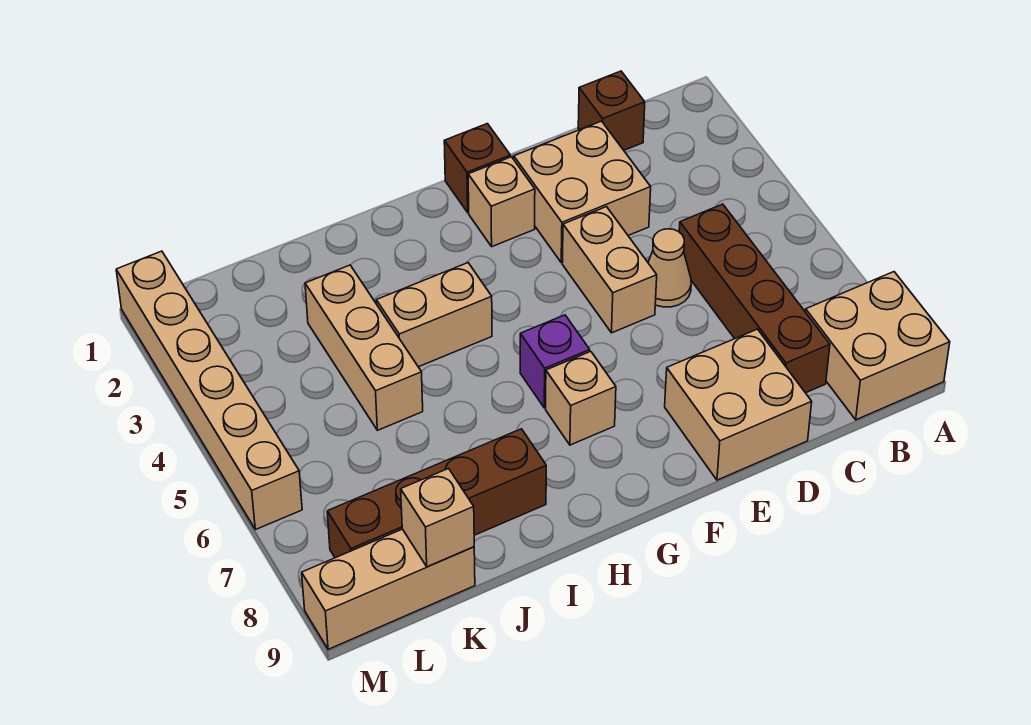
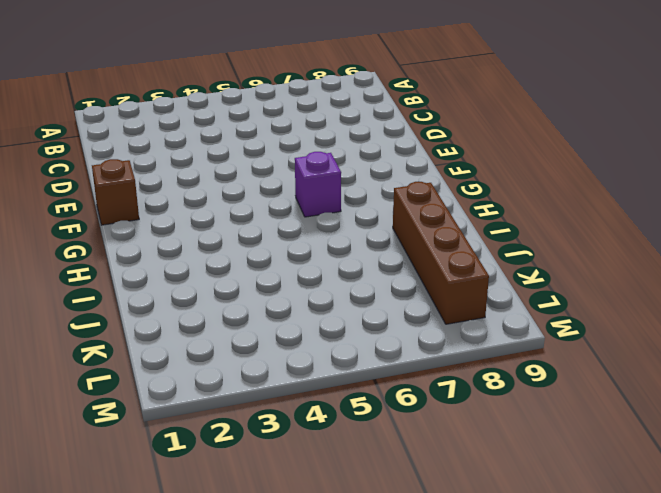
none -> tan brick A8:B9 level 1
none -> brown brick C1 level 1
none -> brown brick C5:C8 level 1

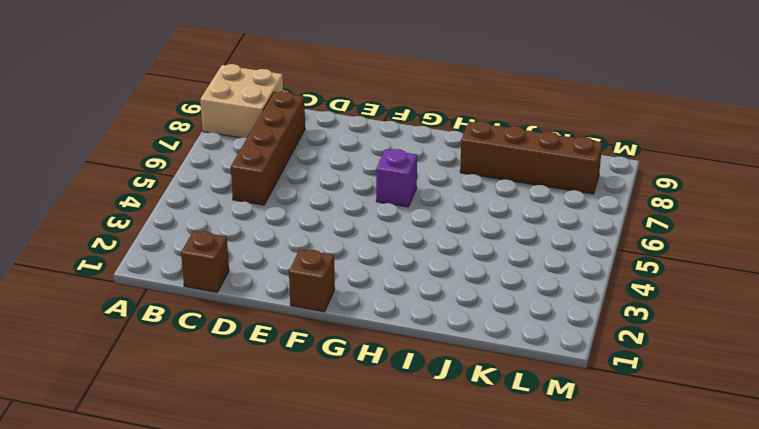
none -> tan brick D2:E3 level 1
none -> tan cone D5 level 1
none -> tan brick D8:E9 level 1

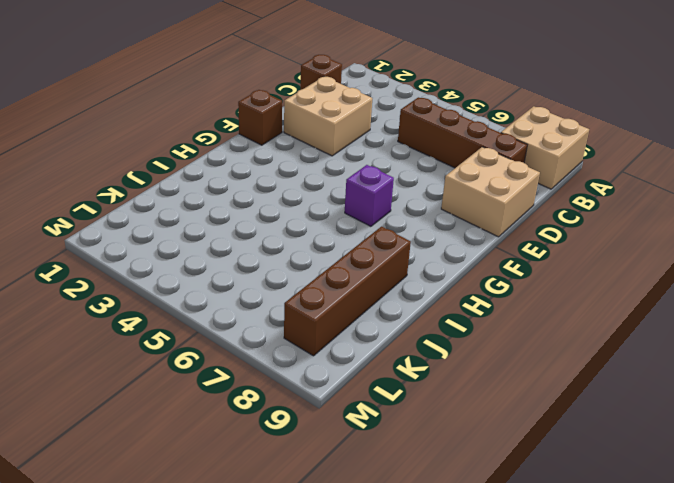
none -> tan cone D5 level 1
none -> tan brick E4:E5 level 1
none -> tan brick F2 level 1

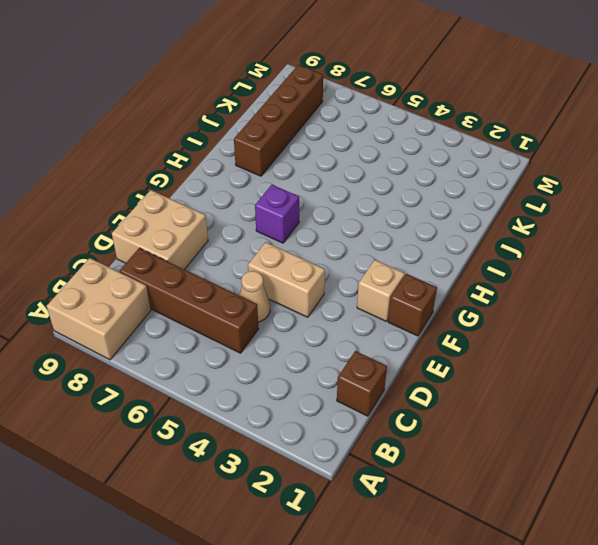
none -> tan brick D2:E3 level 1
none -> tan brick G7 level 1
none -> tan brick H4:I4 level 1

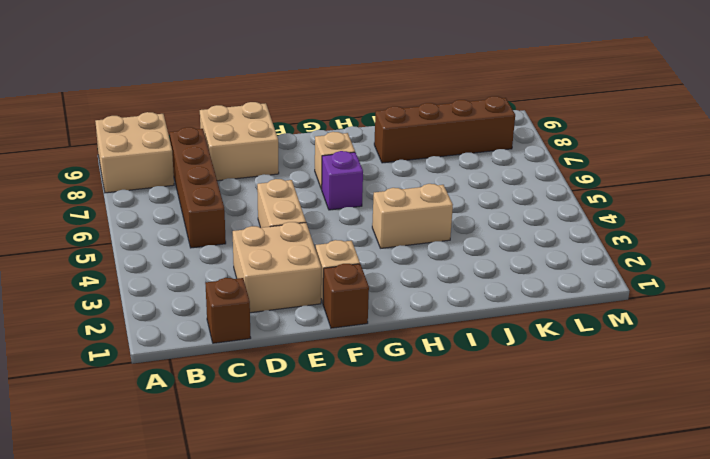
none -> tan cone D5 level 1
none -> tan brick J3:J5 level 1
none -> tan brick K9:M9 level 1

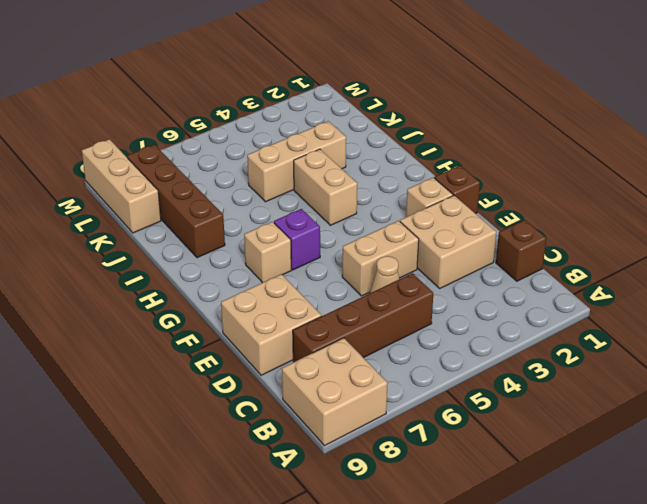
none -> tan brick M1:M6 level 1
none -> tan brick K9 level 2

